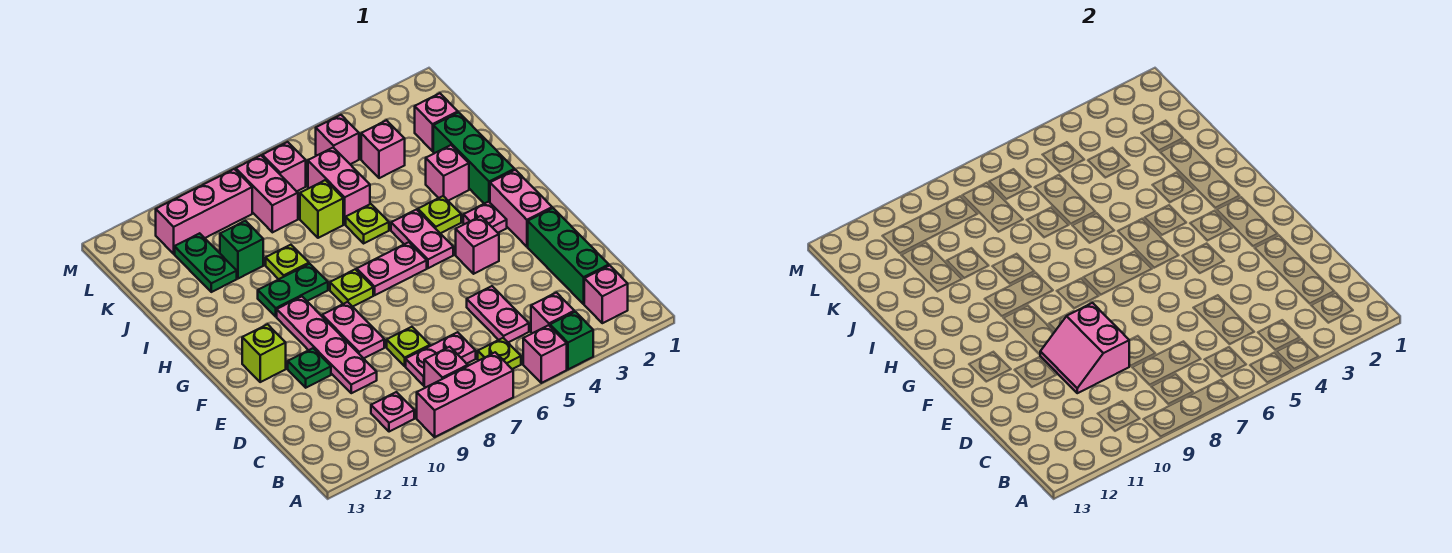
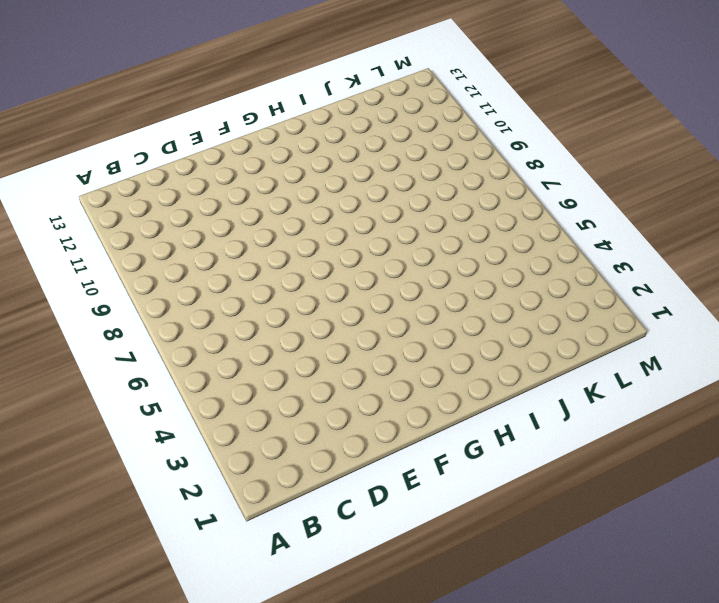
none -> green brick A4 level 1
none -> pink brick A5 level 1
none -> pink brick A7:A9 level 1
none -> pink brick B2 level 1

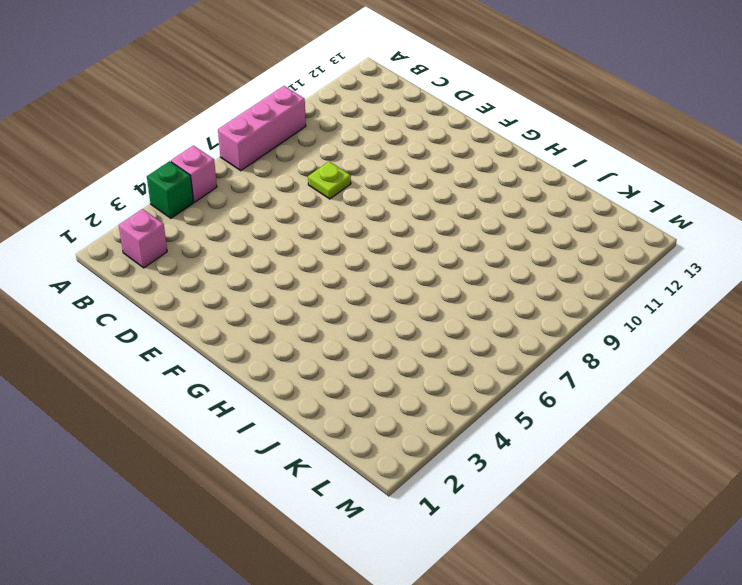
none -> pink brick B4 level 1
none -> lime plate B6 level 1
none -> pink brick B8 level 1
none -> pink plate B10 level 1

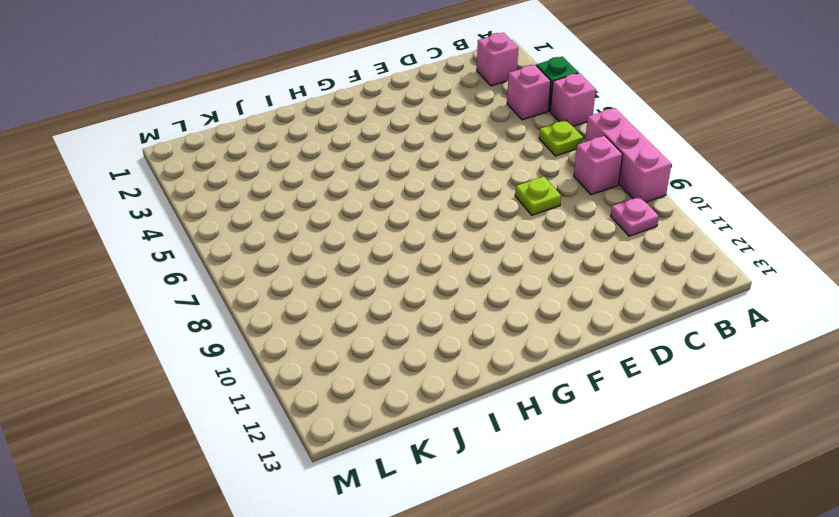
none -> green brick C2:E2 level 1
none -> pink plate C5:D5 level 1
none -> pink plate C7:C8 level 1
none -> pink plate D10:G10 level 1

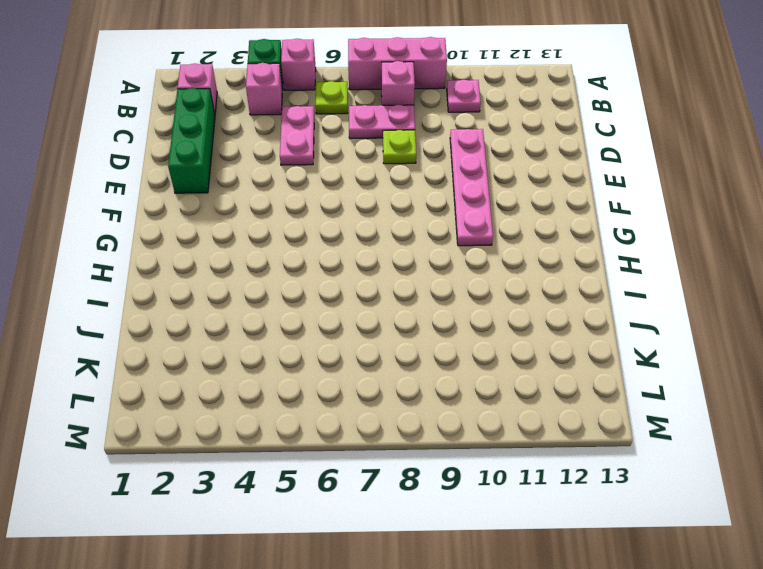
none -> pink plate E9:F9 level 1
none -> green plate E11 level 1
none -> pink brick F2:G2 level 1
none -> pink brick F4 level 1

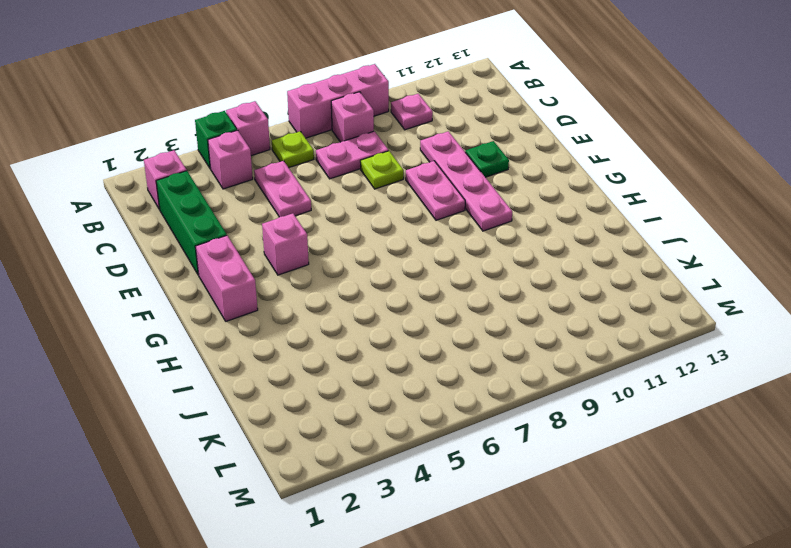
none -> lime brick F12 level 1
none -> pink plate G3 level 1
none -> pink plate G5:H5 level 1
none -> pink plate G6:G7 level 1

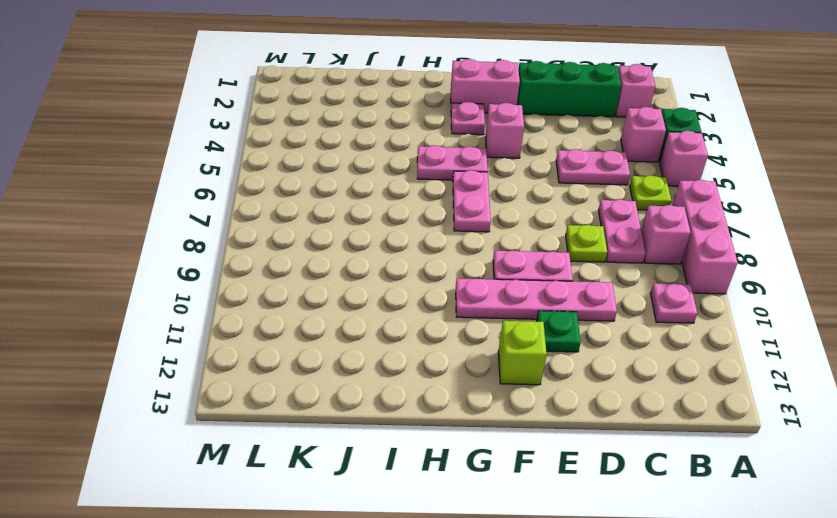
none -> lime plate G8 level 1
none -> green brick H2:J2 level 1
none -> lime plate H4 level 1
none -> green plate H9:H10 level 1

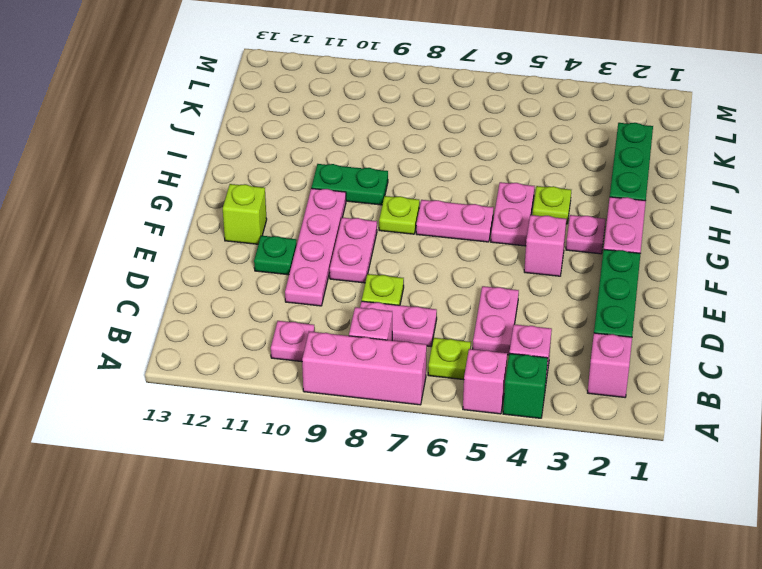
none -> pink brick I3 level 1
none -> lime plate I6 level 1
none -> lime plate I9 level 1
none -> pink brick J6:K6 level 1

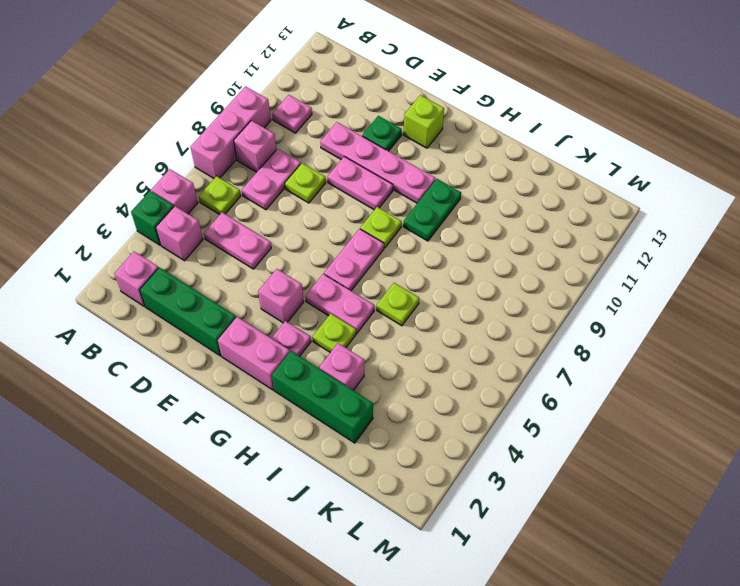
none -> lime plate I9 level 1
none -> pink brick J6:K6 level 1
none -> lime brick J7 level 1
none -> green brick J10 level 1

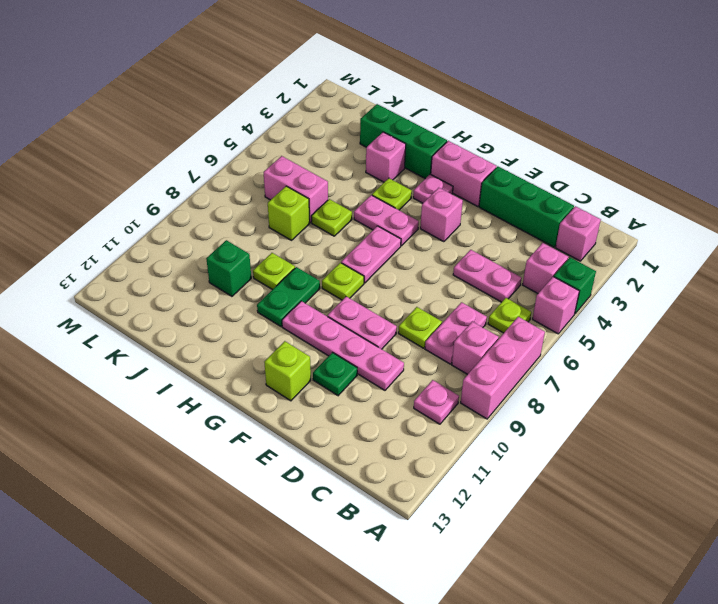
none -> green plate J11:K11 level 1
none -> pink brick K2 level 1
none -> pink brick K4 level 1
none -> pink brick K8:L8 level 1

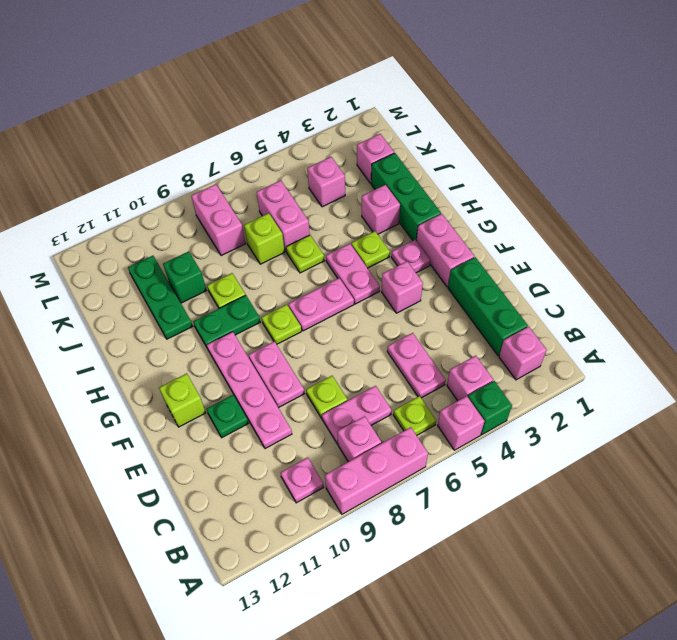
green plate I11:K11 level 1 -> green plate J11:K11 level 1
none -> pink brick L5 level 1
none -> pink brick L7 level 1
none -> pink brick L9:L11 level 1
none -> pink slope D9:E10 level 2 top 9

